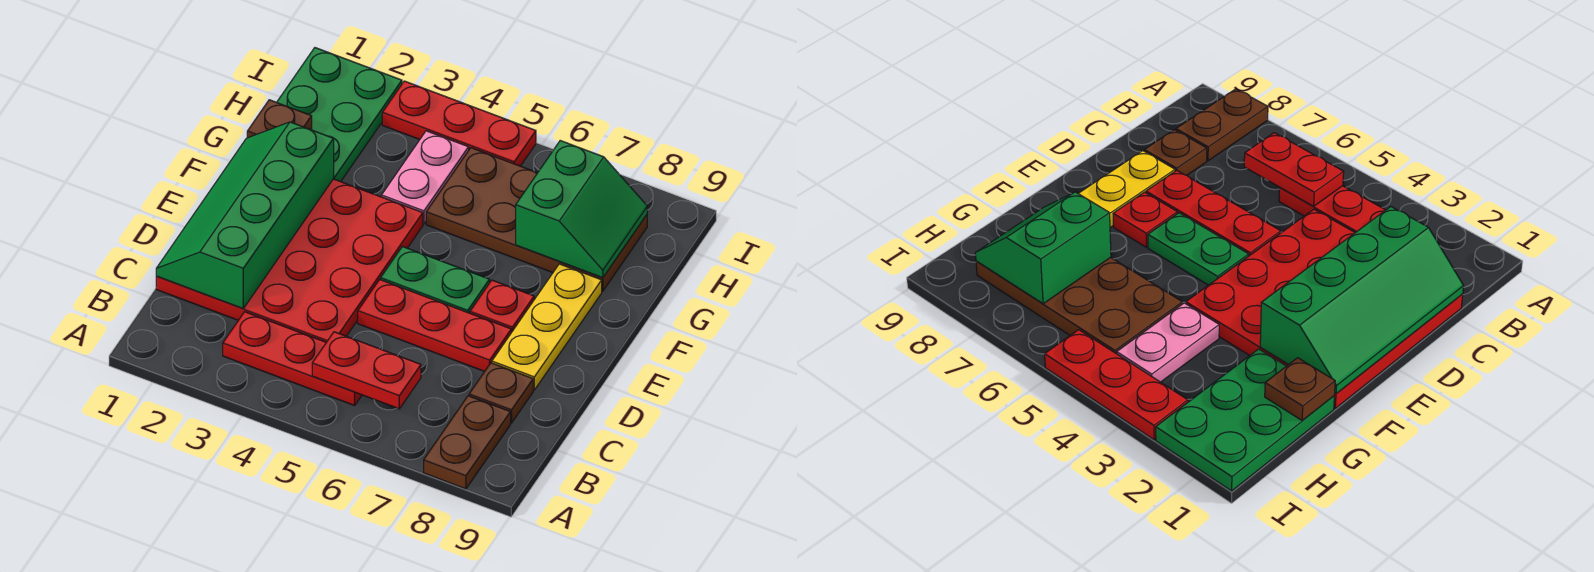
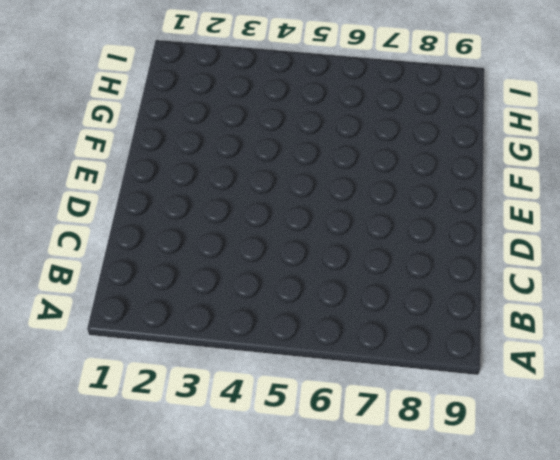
none -> brown plate A8:B8 level 1
none -> red plate B3:B5 level 1
none -> red plate C1:F4 level 1

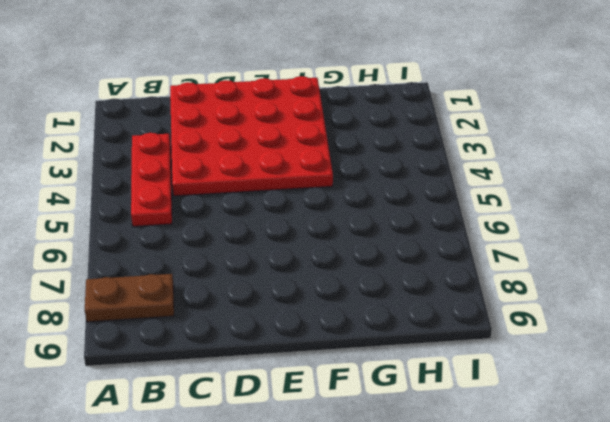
none -> brown plate C8 level 1
none -> red plate D5:D7 level 1
none -> yellow plate D8:F8 level 1

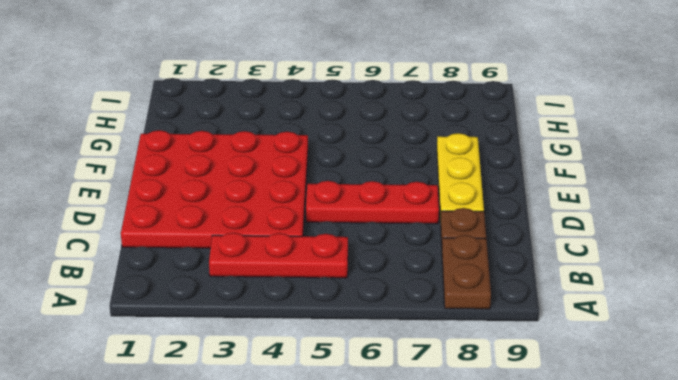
none -> green plate E5:E6 level 1
none -> red plate E7 level 1
none -> green plate G1:I2 level 1

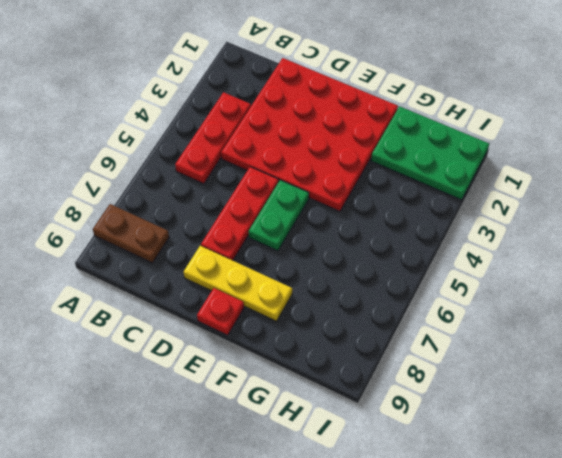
red plate E9 level 1 -> red plate E7 level 1
none -> brown plate C8 level 1
none -> pink plate G4:H4 level 1
none -> brown plate G5:H8 level 1

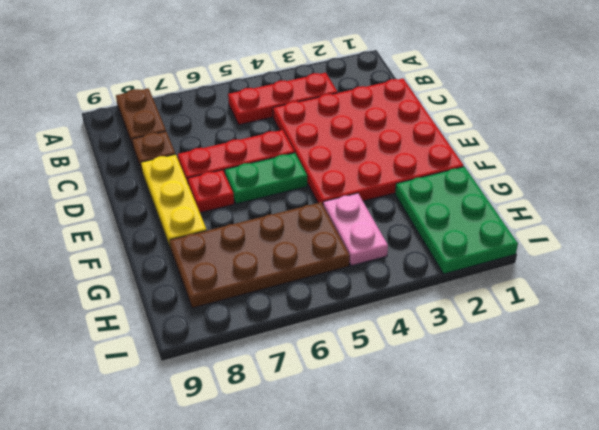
none -> red plate I3:I5 level 1
none -> red plate B5:B6 level 2
none -> green slope C1:F2 level 2 top 2

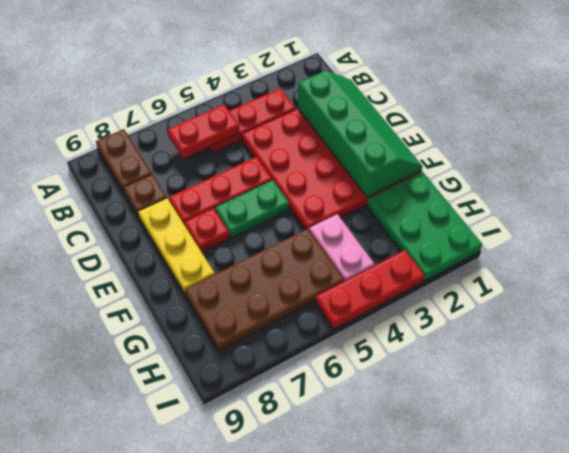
none -> brown plate G1 level 2
none -> green slope G7:H8 level 2 top 7

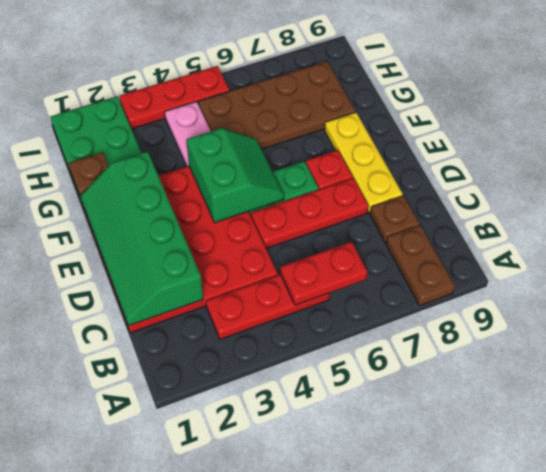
green slope E4:F5 level 2 top 4 -> green slope G7:H8 level 2 top 7

